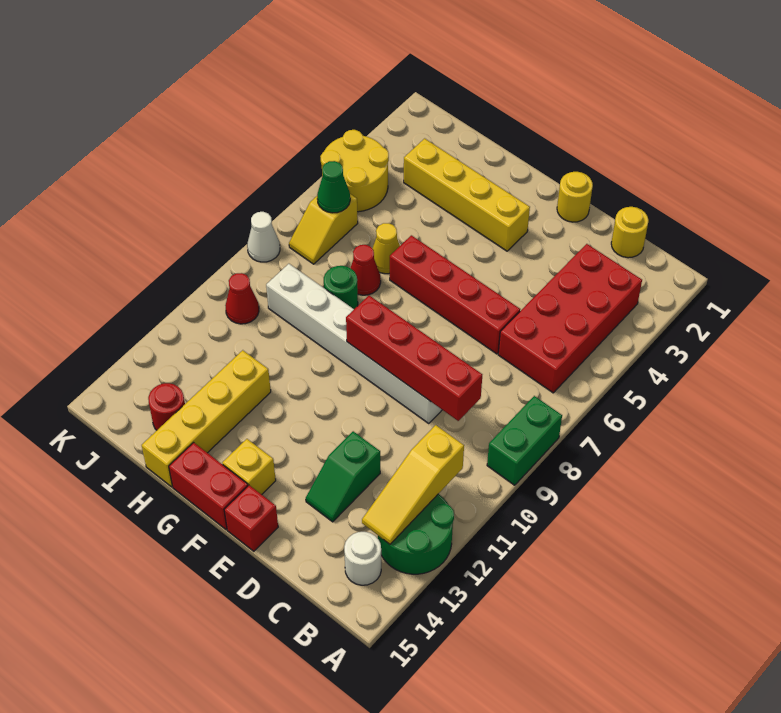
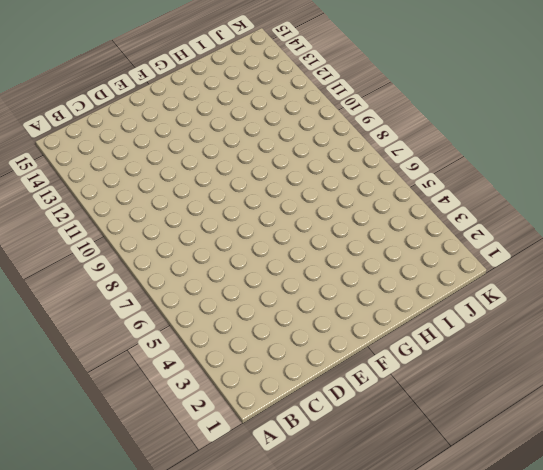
none -> green brick A8:A9 level 1
none -> green round brick A12:B13 level 1
none -> red brick B3:C6 level 1

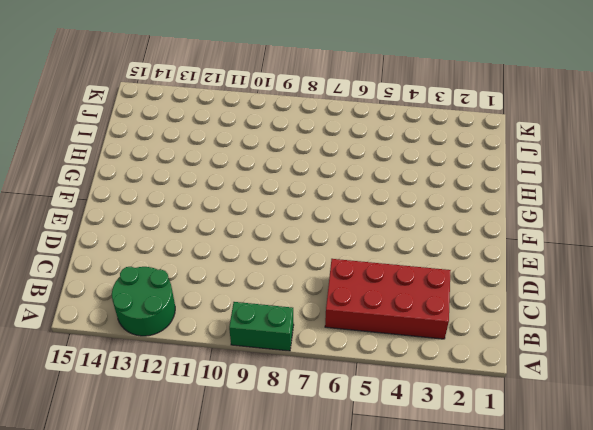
none -> white round brick B14 level 1
none -> yellow round brick C1 level 1
none -> red brick D6:G6 level 1

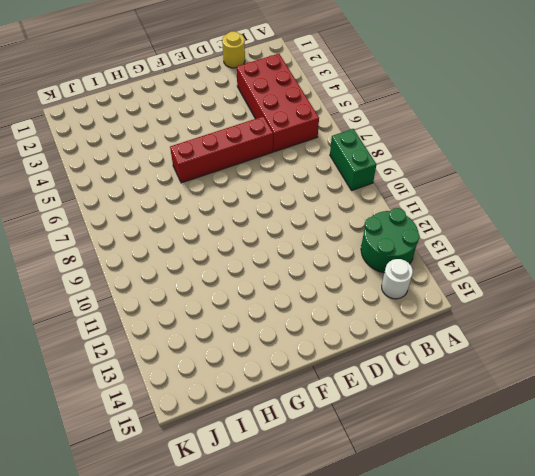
none -> white brick D9:I9 level 1
none -> green slope D12:D13 level 1 top 12
none -> yellow round brick E1 level 1

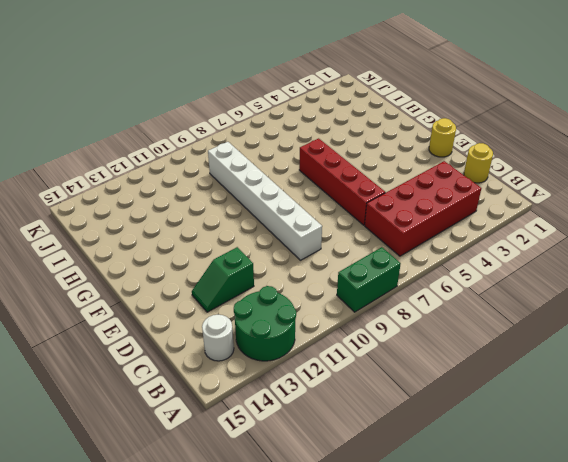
none -> red brick E15 level 1
none -> yellow brick F3:I3 level 1
none -> yellow brick F14 level 1

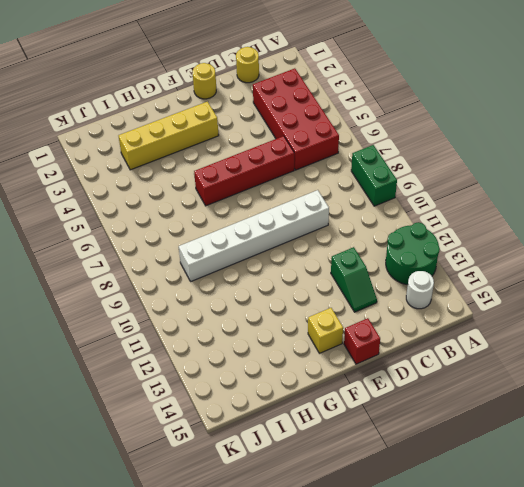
none -> red brick F15:G15 level 1
none -> yellow cone H6 level 1
none -> red cone H7 level 1

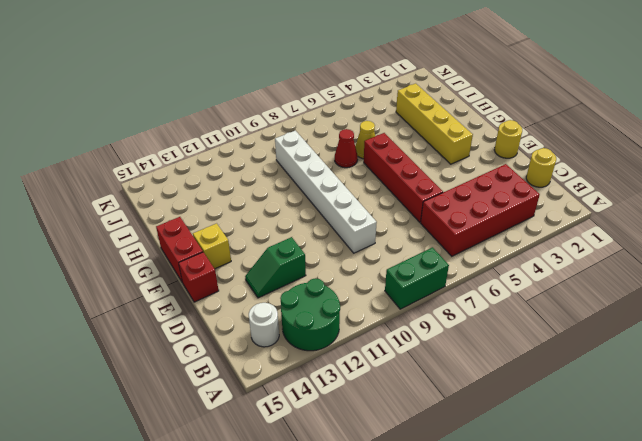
none -> green round brick H8 level 1
none -> yellow brick H12:H15 level 1
none -> red round brick I14 level 1

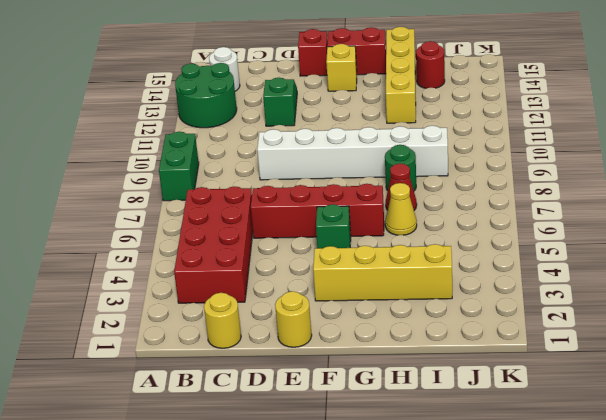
green brick F5 level 1 -> none
none -> yellow round brick J4:K5 level 1
none -> yellow slope J6:J7 level 1 top 6
none -> red cone J10 level 1

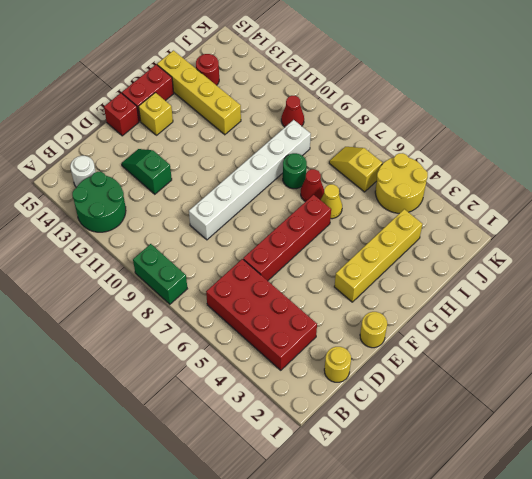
none -> white cone K8 level 1
none -> yellow slope B11:B13 level 2 top 11
none -> red brick C9:F9 level 2

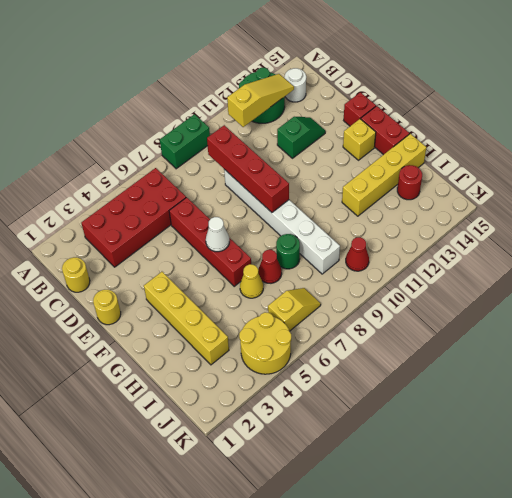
white cone F6 level 2 -> white cone K8 level 1
none -> green cone J6 level 2

